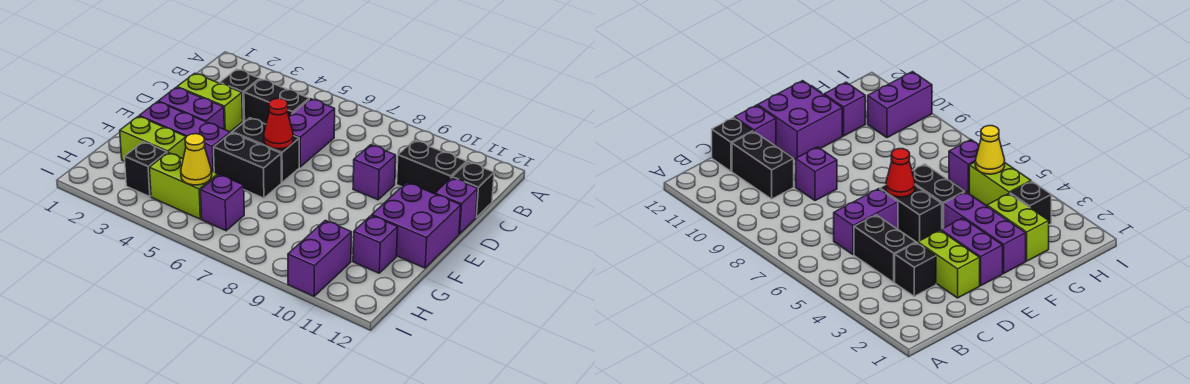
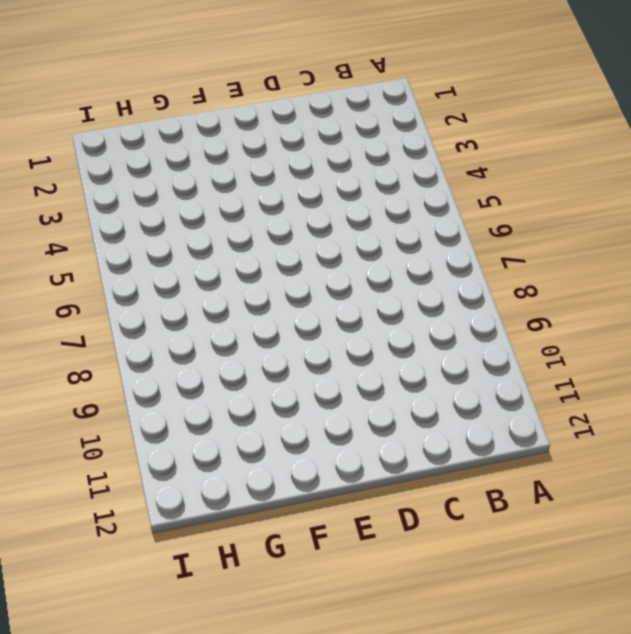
none -> black brick C3 level 1
none -> black brick C4:C5 level 1
none -> purple brick C6:D6 level 1

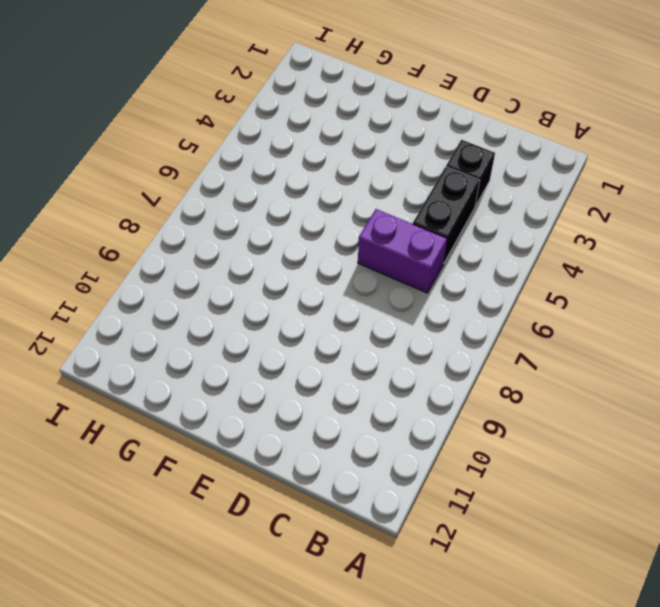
none -> black brick C10:C11 level 1
none -> black brick C12 level 1
none -> lime brick D2:D3 level 1

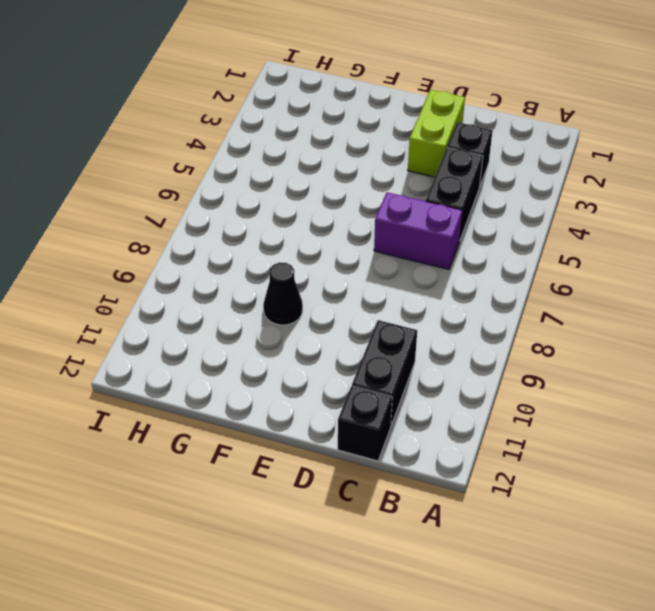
black cone F9 level 1 -> none
none -> purple brick D9 level 1
none -> purple brick D12 level 1
none -> purple brick E2:E3 level 1

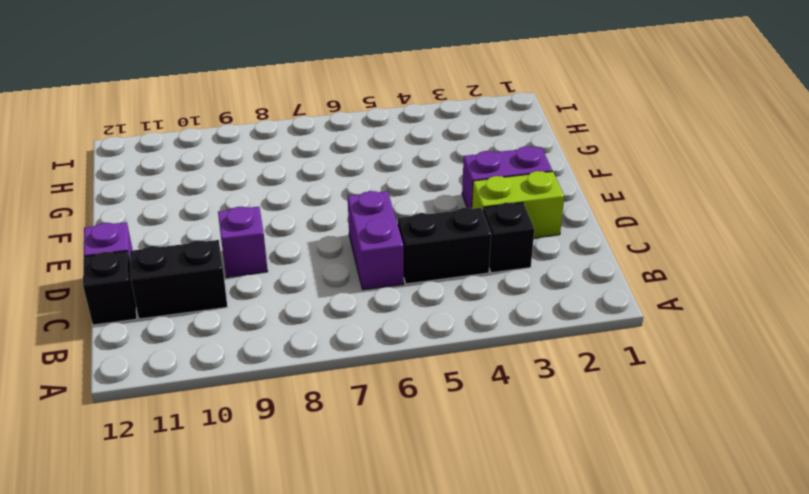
none -> black brick E5:E6 level 1
none -> purple brick E11:F12 level 1
none -> purple brick F2:F4 level 1

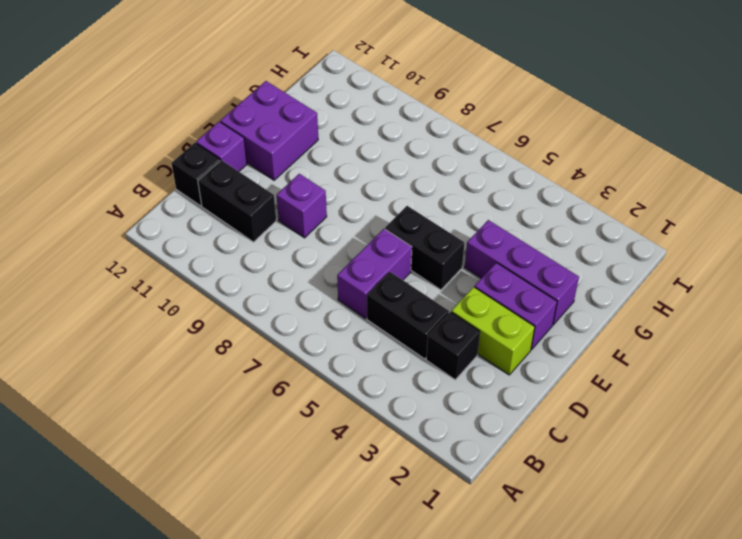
none -> black brick F5:F6 level 1
none -> lime brick G2:G3 level 1
none -> purple brick G11 level 1

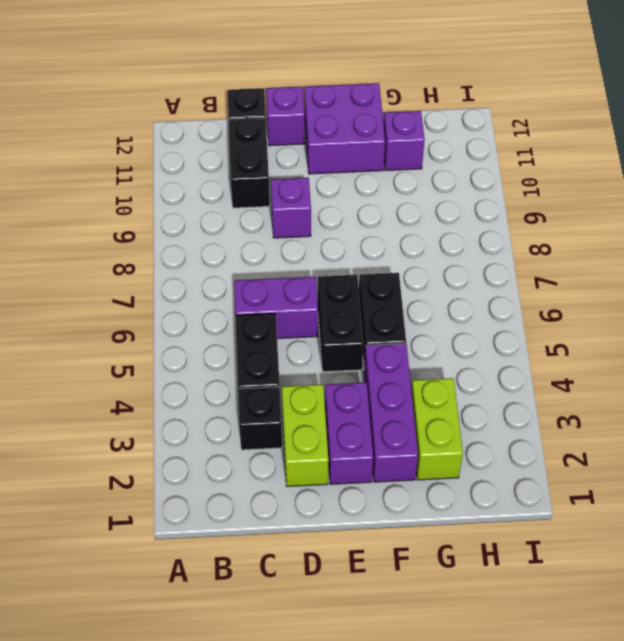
none -> black brick H3 level 1
none -> lime brick H4:H5 level 1
none -> purple brick H6 level 1

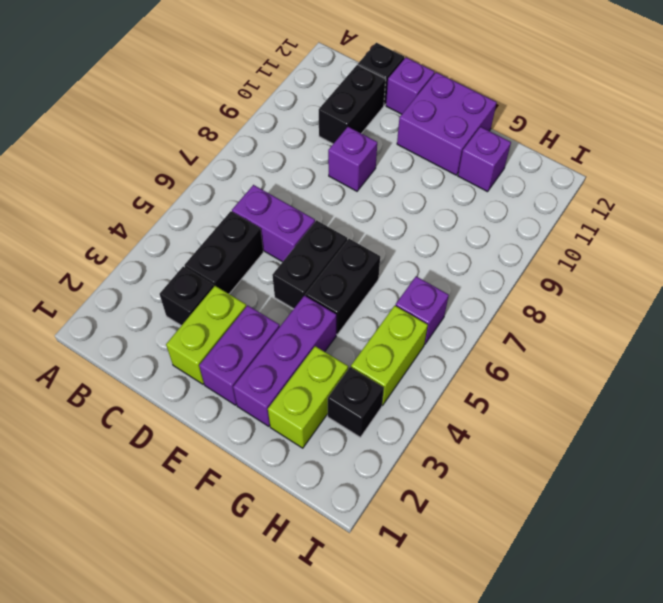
none -> purple brick H10:I10 level 1
none -> red cone E6 level 2
none -> yellow cone H5 level 2

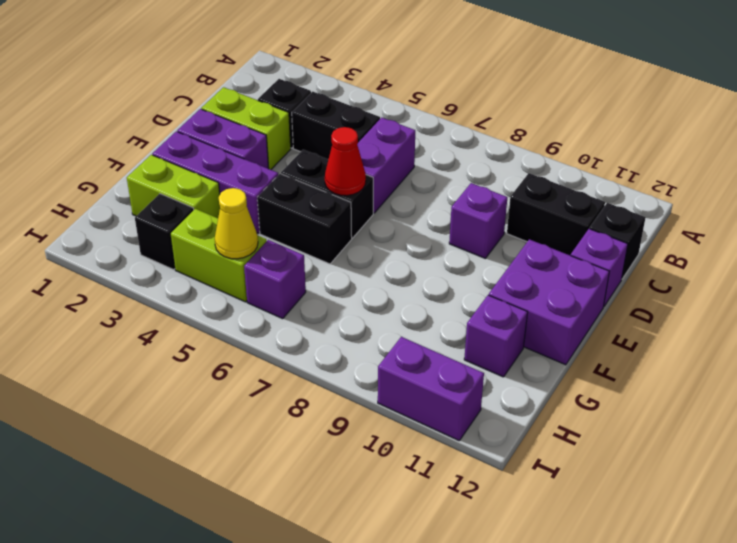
purple brick I10:I11 level 1 -> purple brick H10:I10 level 1

